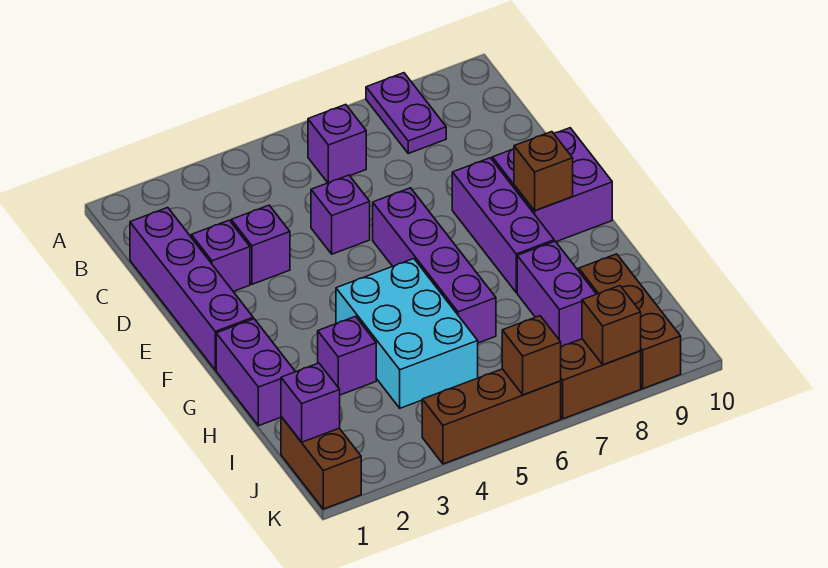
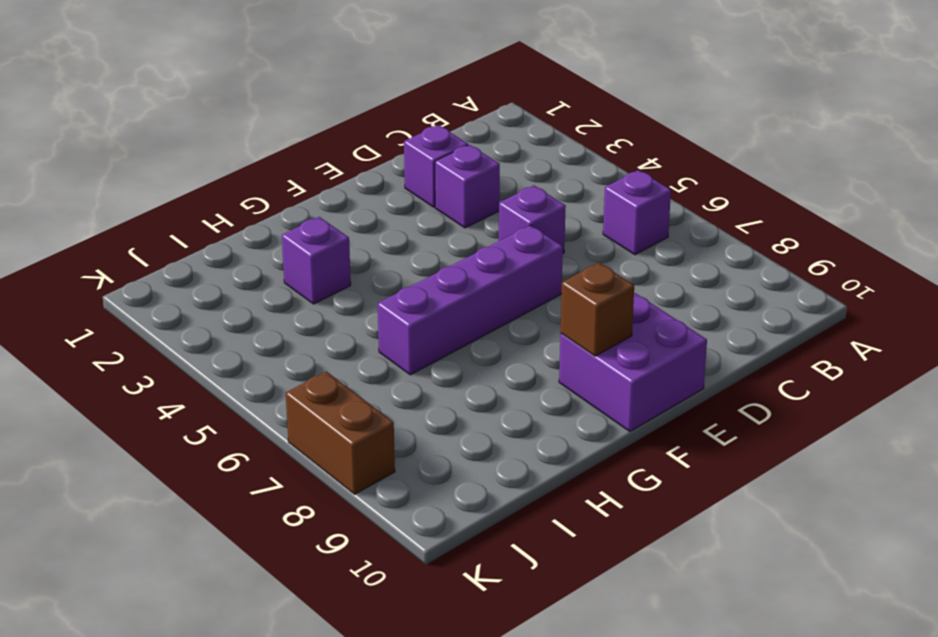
none -> purple plate A8:B8 level 1
none -> purple brick C1:F1 level 1
none -> purple brick E8:G8 level 1

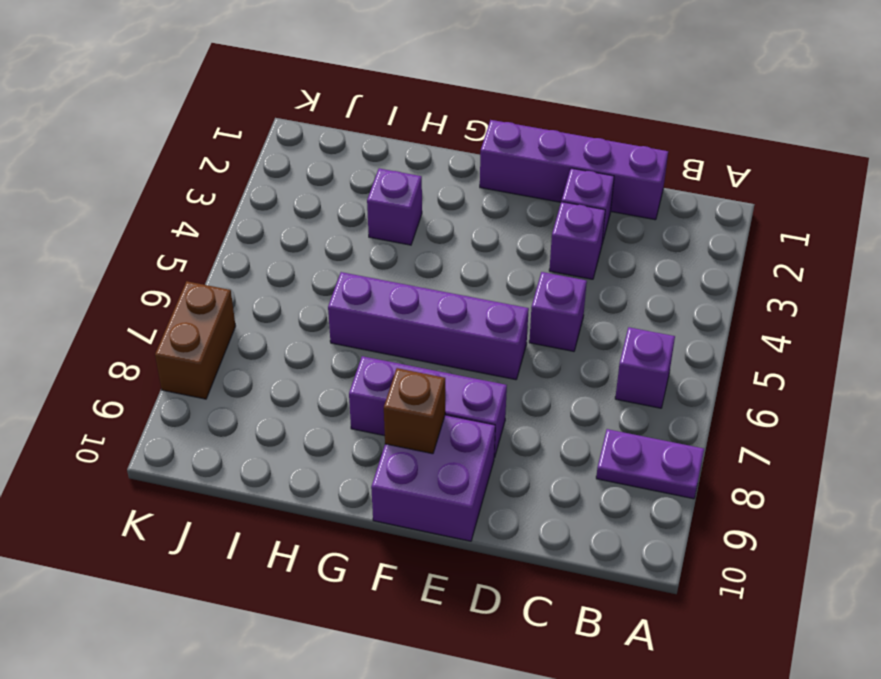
none -> purple brick G1:H1 level 1
none -> cyan brick G4:I5 level 1
none -> purple brick H8:I8 level 1

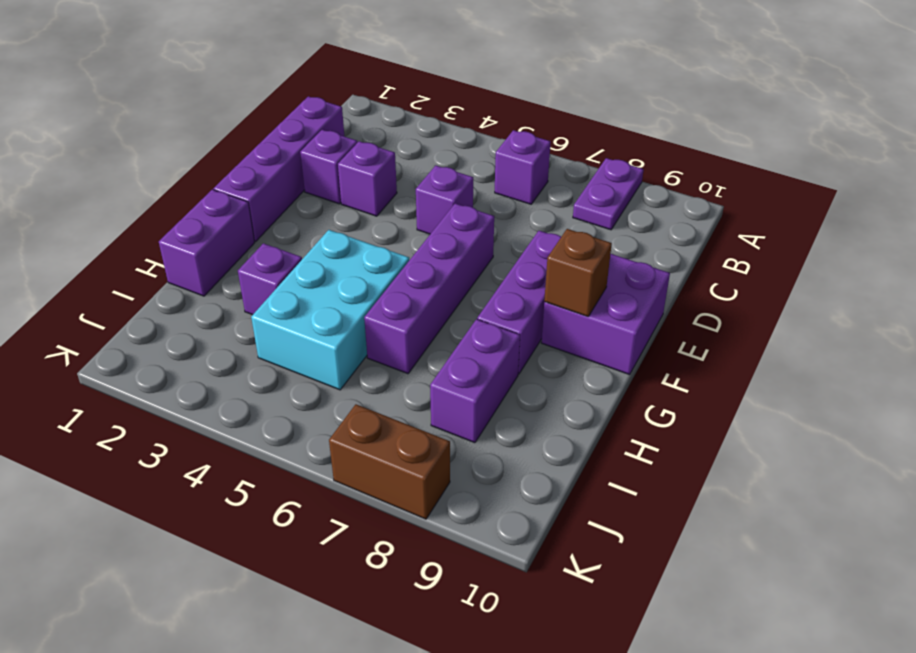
none -> brown brick I9:K9 level 1
none -> brown brick J1:K1 level 1
none -> brown brick K4:K6 level 1

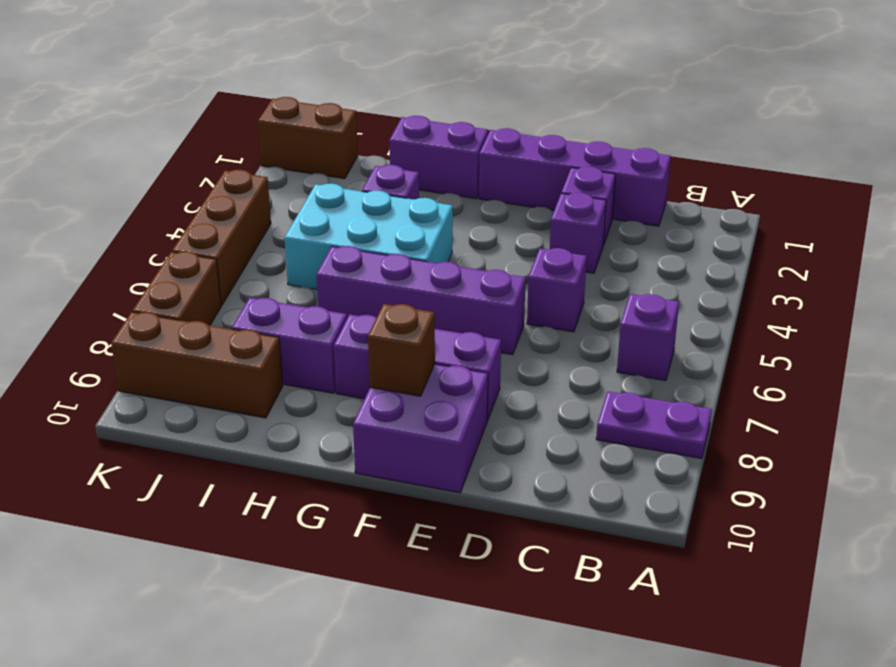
none -> purple brick J1 level 2
none -> brown brick K6 level 2
none -> brown brick K8 level 2

